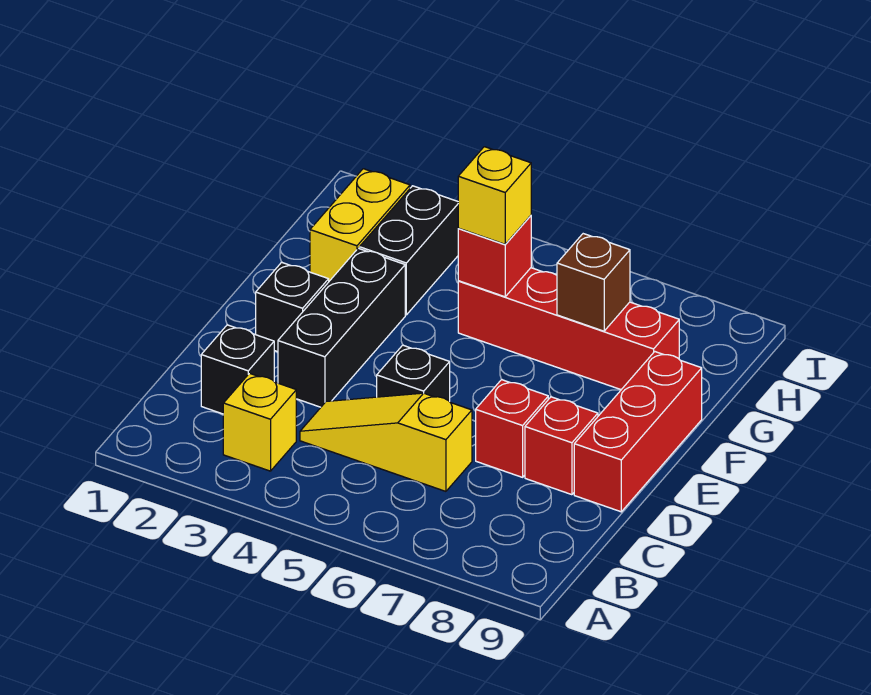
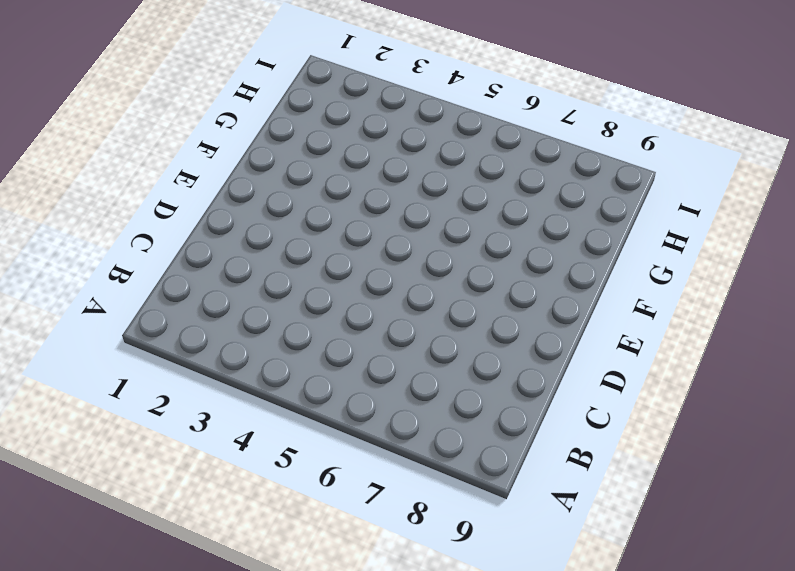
none -> yellow brick B3 level 1
none -> black brick C2 level 1
none -> yellow slope C4:C6 level 1 top 6

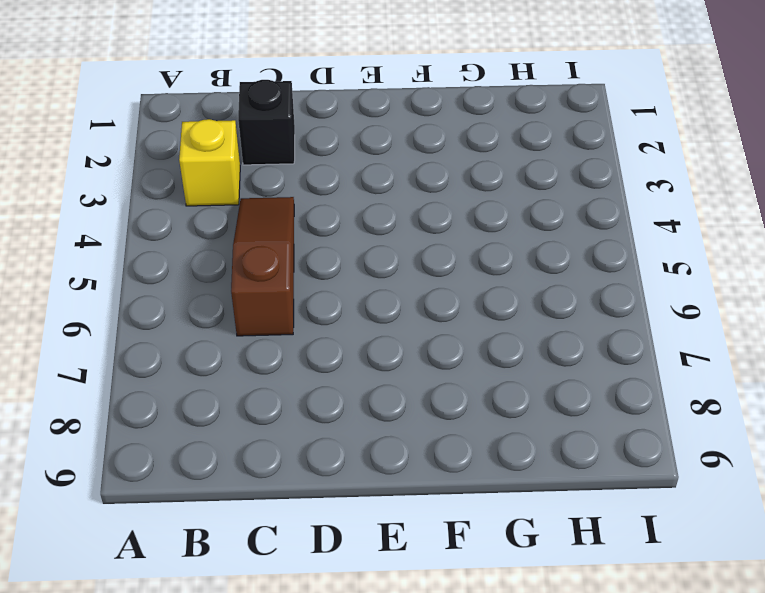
brown slope C4:C6 level 1 top 6 -> yellow slope C4:C6 level 1 top 6
none -> black brick D3:F3 level 1
none -> black brick D5 level 1
none -> red brick D7 level 1

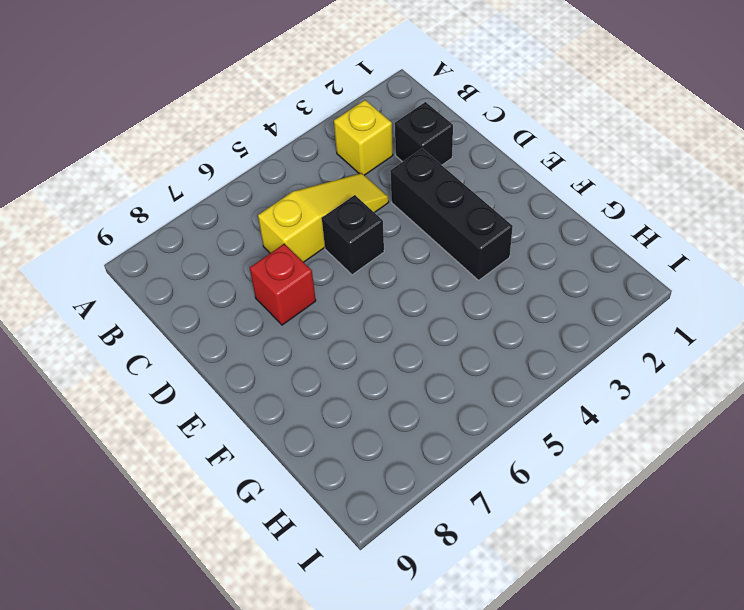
none -> red brick D8 level 1
none -> red brick D9:F9 level 1
none -> black brick E2 level 1

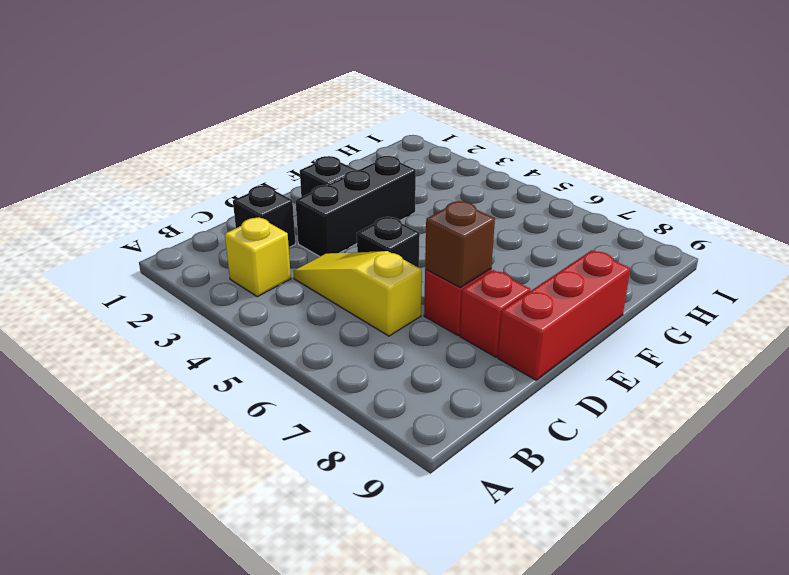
brown brick D7 level 2 -> brown brick G7 level 2
none -> yellow brick G2:H2 level 1
none -> black brick G3:H3 level 1
none -> red brick G5:G8 level 1

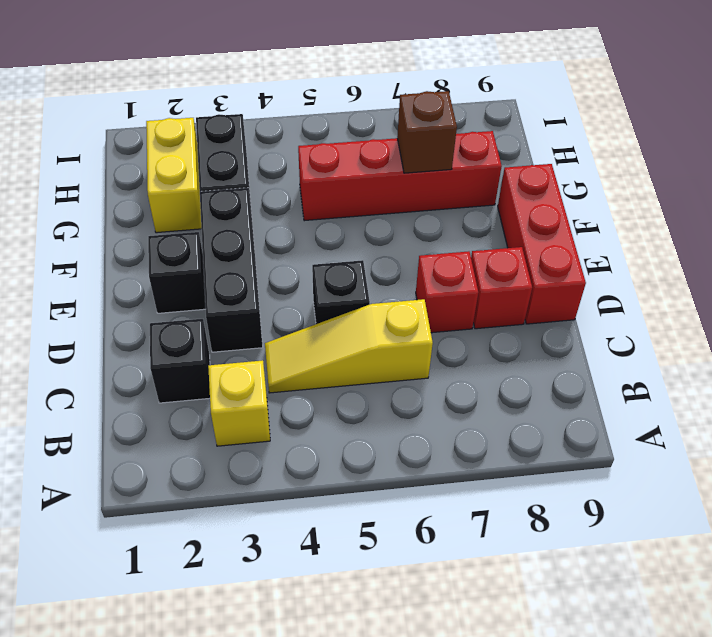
none -> red brick G5 level 2
none -> yellow brick G5 level 3

